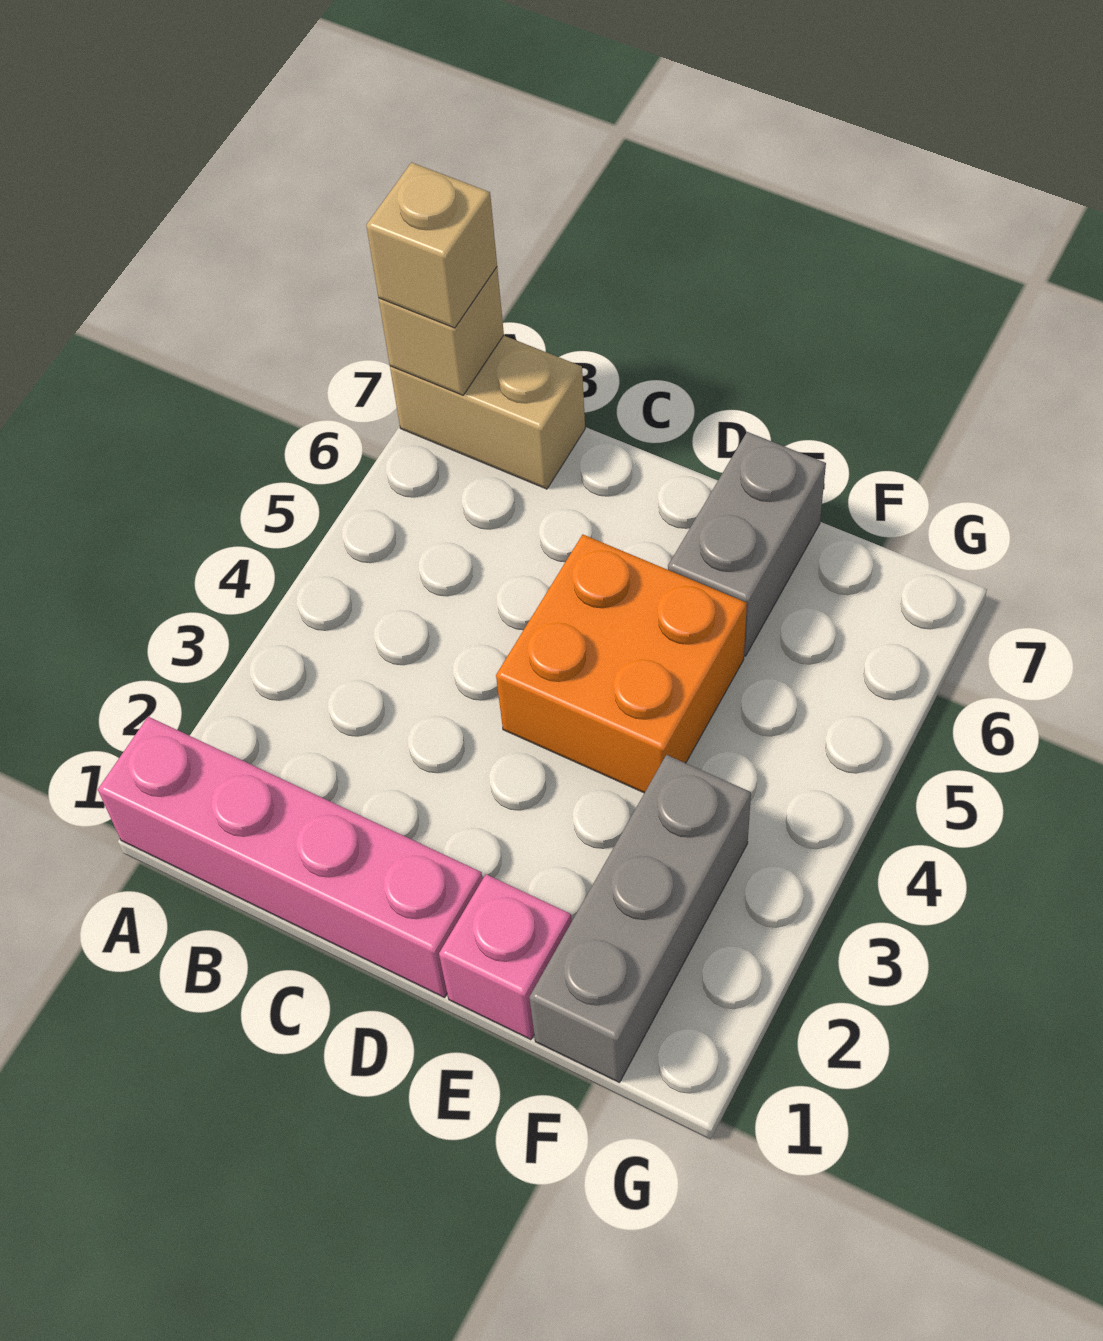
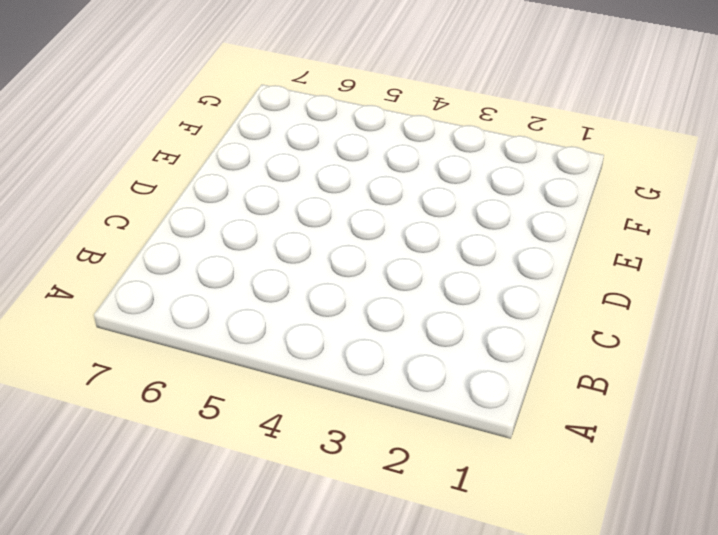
none -> pink brick A1:D1 level 1
none -> tan brick A7:B7 level 1

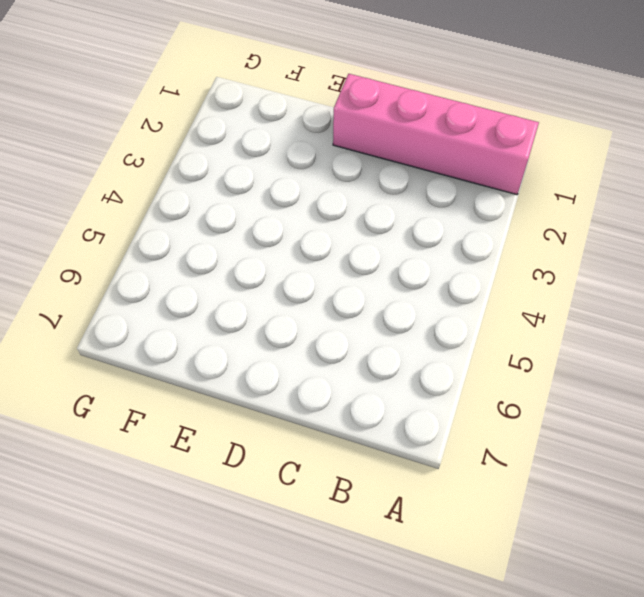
none -> tan brick A7:B7 level 1
none -> orange brick D4:E5 level 1

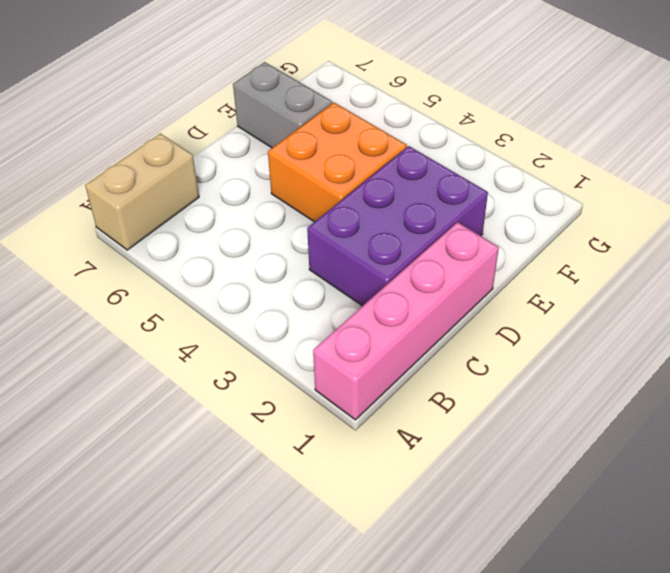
purple brick C2:E3 level 1 -> none
none -> pink brick E1 level 1
none -> grey brick F1:F3 level 1

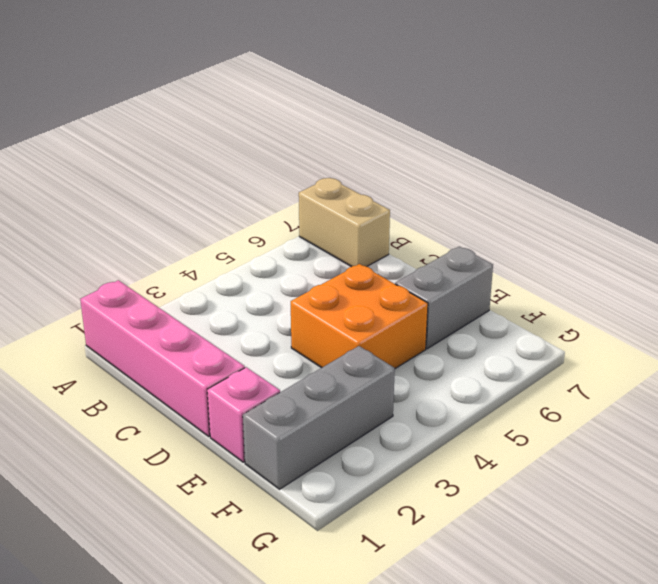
none -> tan brick A7 level 2
none -> tan brick A7 level 3

